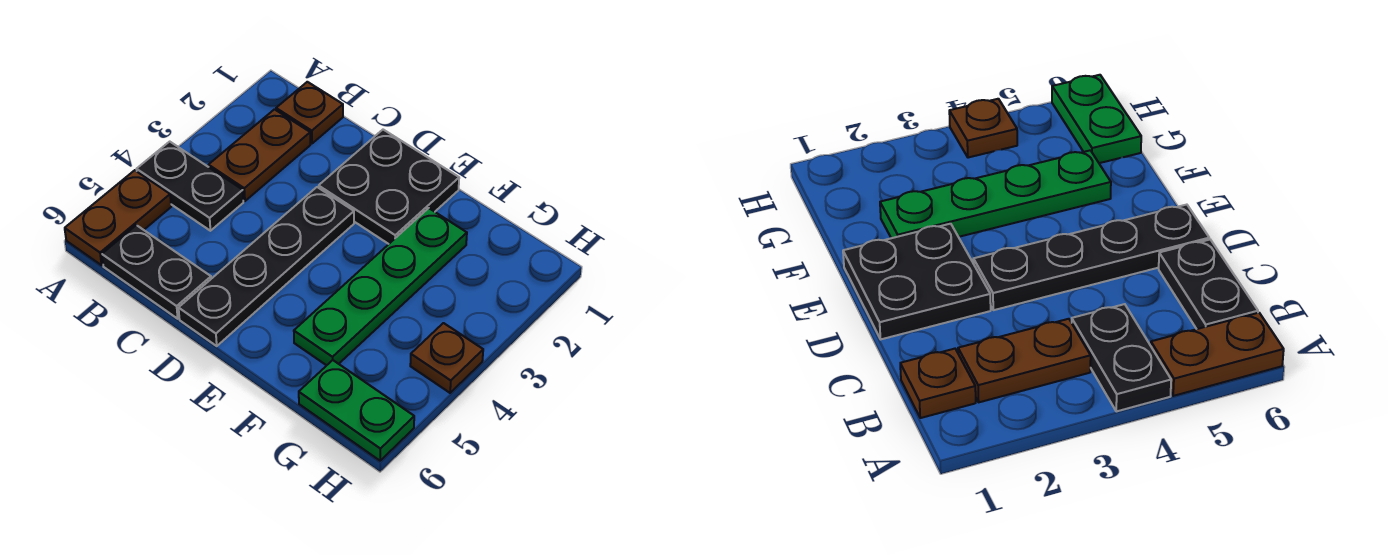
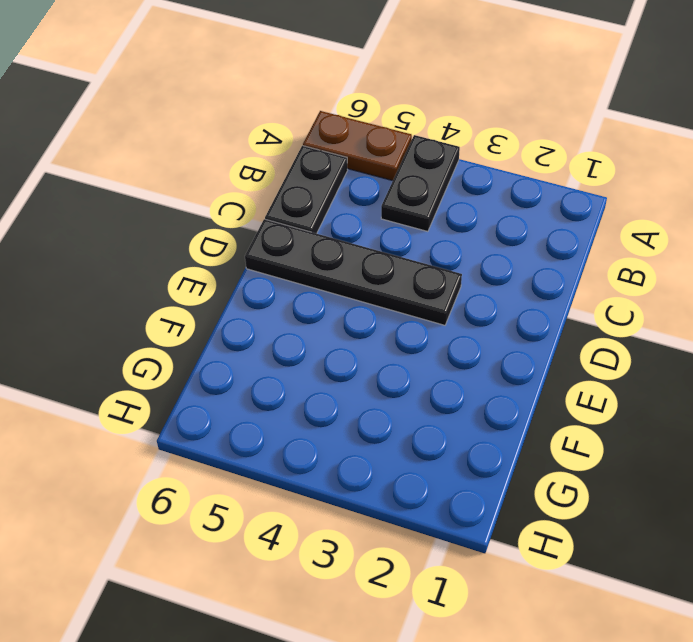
none -> brown plate B1 level 1
none -> brown plate B2:B3 level 1

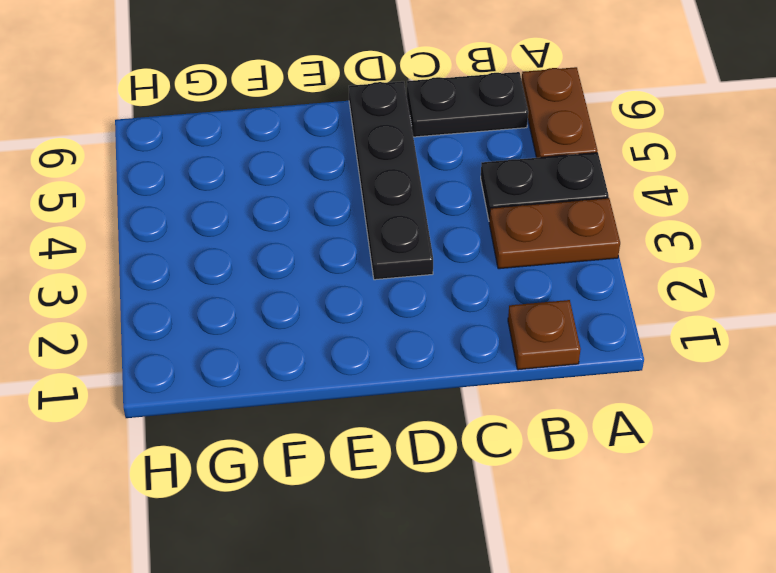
brown plate A3:B3 level 1 -> brown plate B2:B3 level 1
none -> black plate D1:E2 level 1
none -> green plate F2:F5 level 1

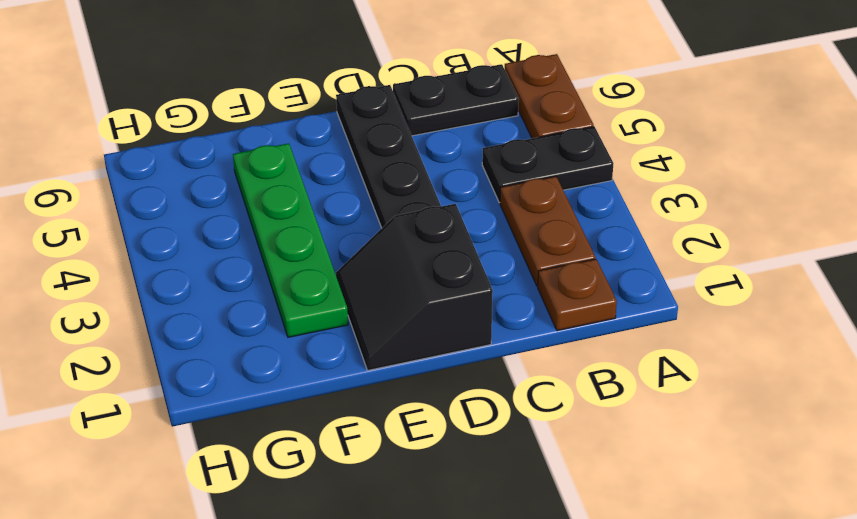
black slope D1:E2 level 1 top D -> black plate D1:E2 level 1
none -> green plate G6:H6 level 1
none -> brown plate H4 level 1

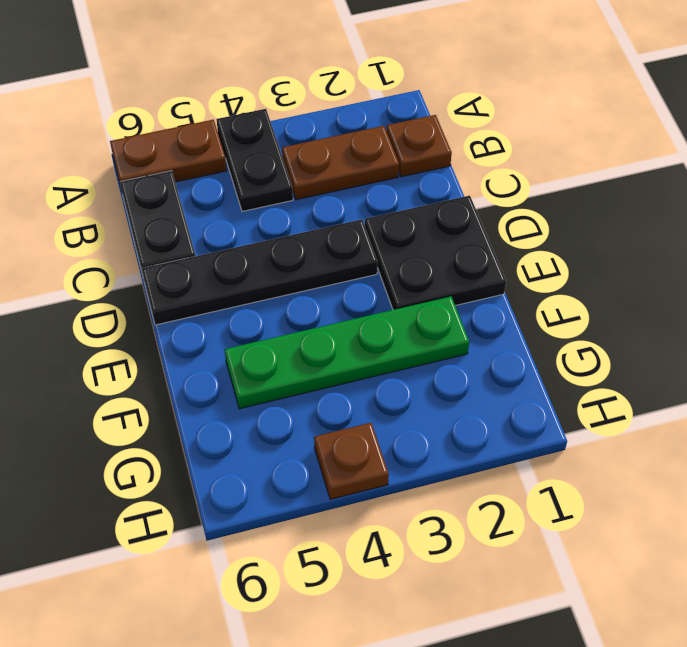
none -> green plate G6:H6 level 1

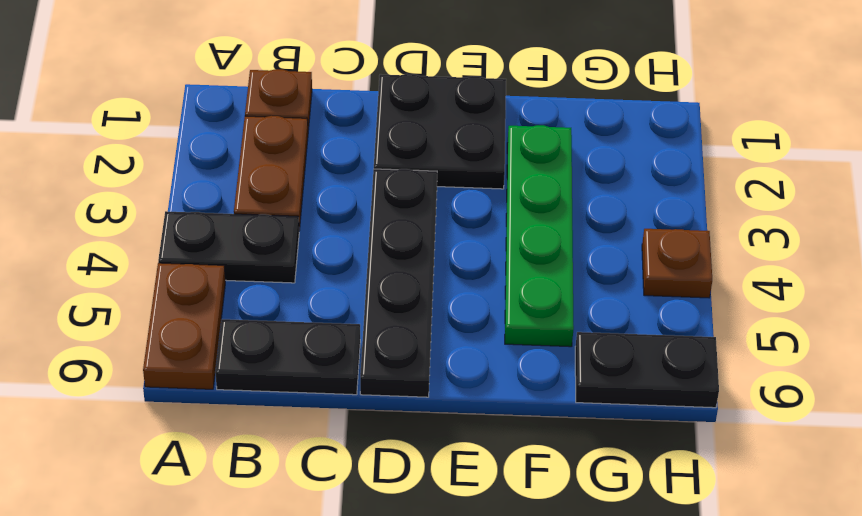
black plate G6:H6 level 1 -> green plate G6:H6 level 1

